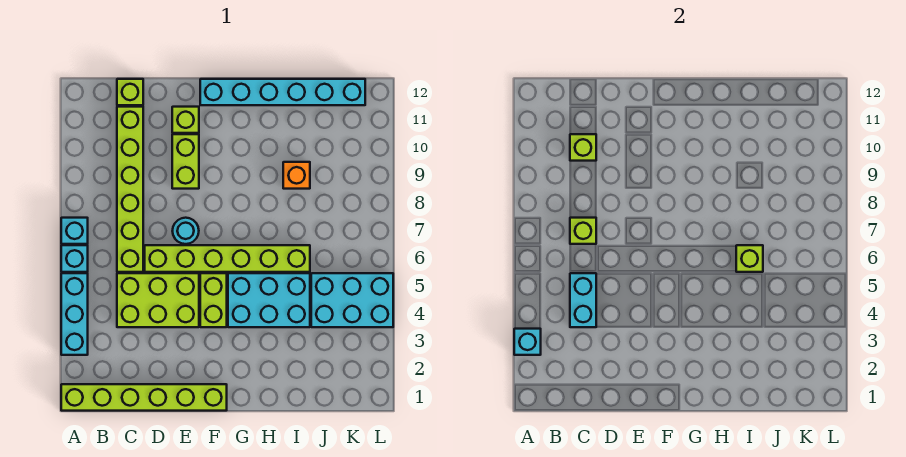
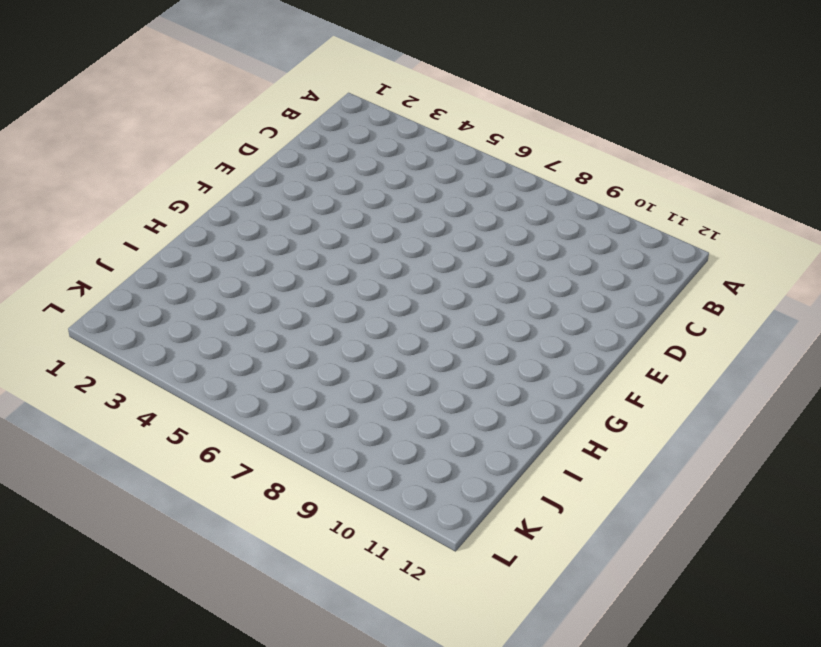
none -> lime brick A1:F1 level 1
none -> cyan brick A3:A5 level 1
none -> cyan brick A6 level 1

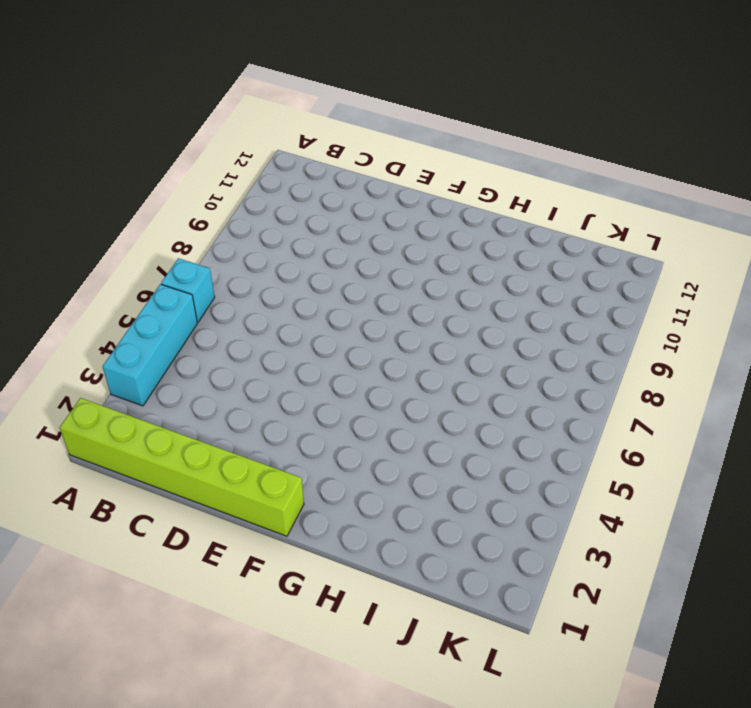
none -> cyan brick A7 level 1
none -> lime brick C4:E5 level 1
none -> lime brick C6:C11 level 1

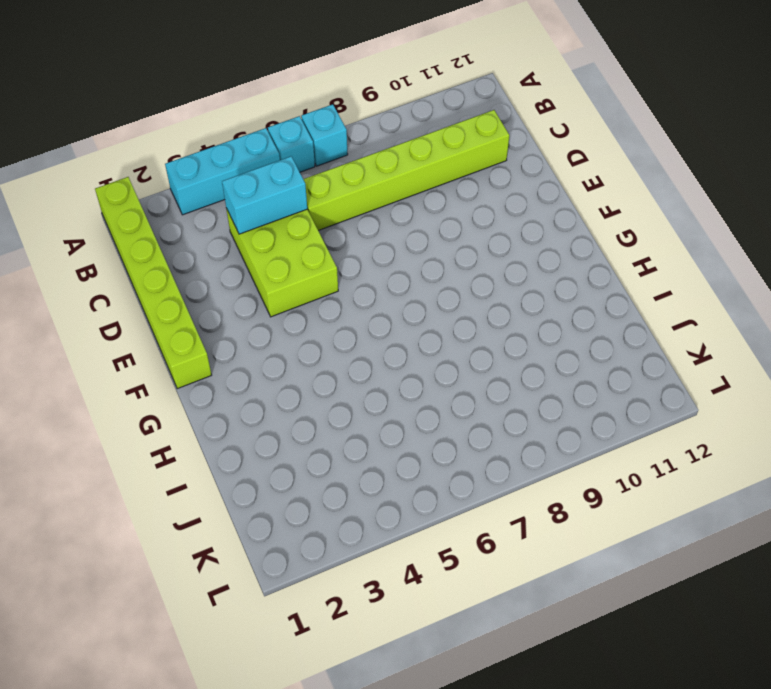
none -> lime brick C12 level 1
none -> lime brick D6:I6 level 1
none -> cyan round brick E7 level 1

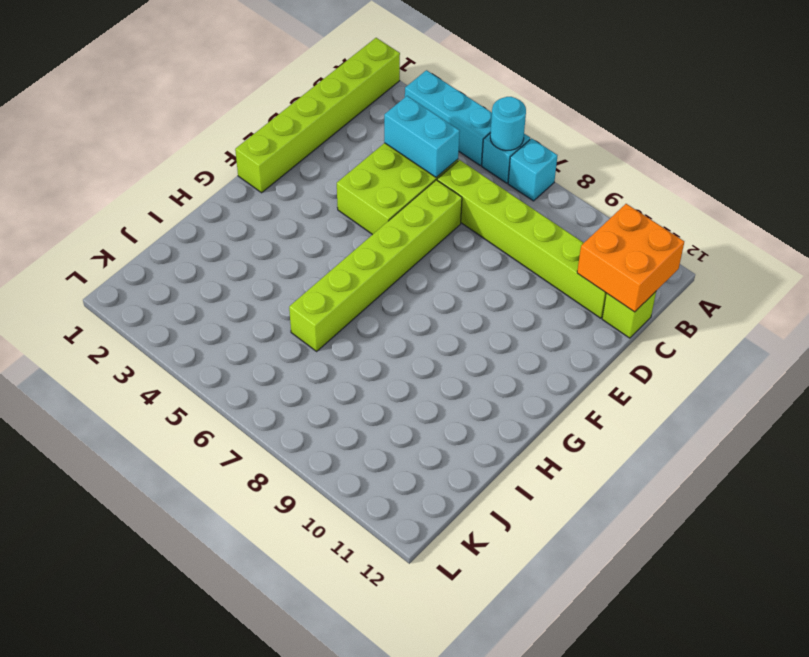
cyan round brick A6 level 2 -> cyan round brick E7 level 1
orange brick B11:C12 level 2 -> none
none -> lime brick E9:E10 level 1
none -> lime brick E11 level 1
none -> lime brick F4:F5 level 1

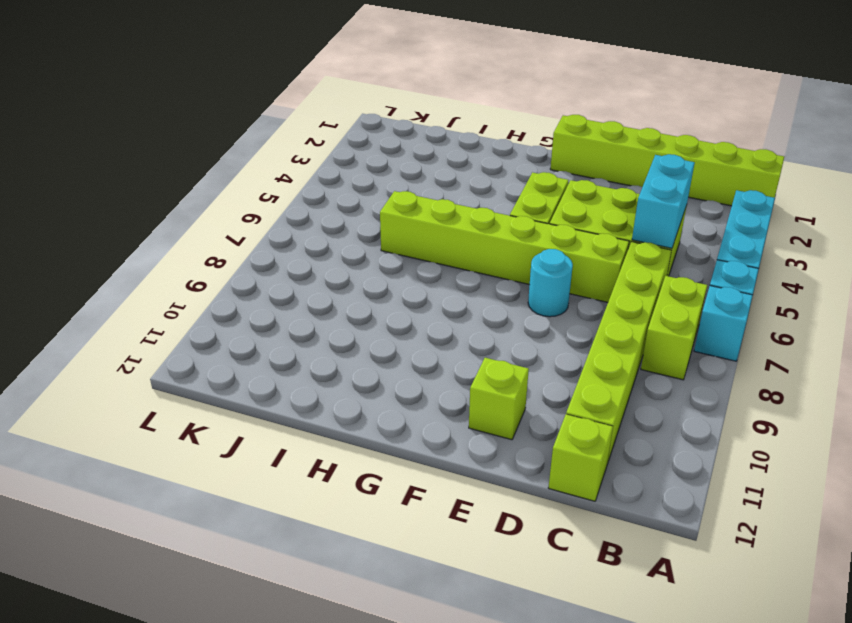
lime brick B7:B8 level 1 -> lime brick E9:E10 level 1
none -> cyan brick F12:K12 level 1
none -> cyan brick G4:I5 level 1
none -> orange brick I9 level 1

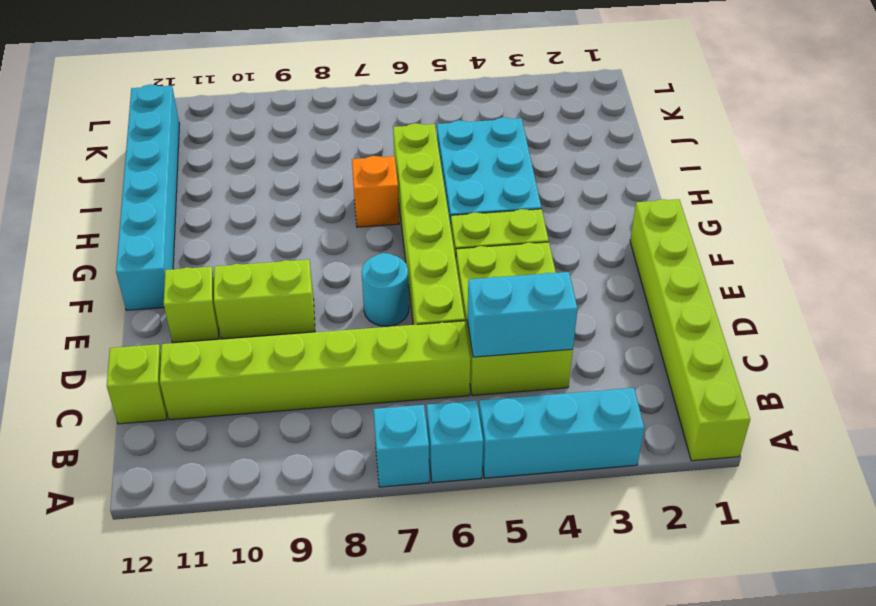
orange brick H7 level 1 -> orange brick I9 level 1
none -> cyan brick J4:L5 level 1
none -> cyan brick A3 level 2
none -> lime brick C7 level 2

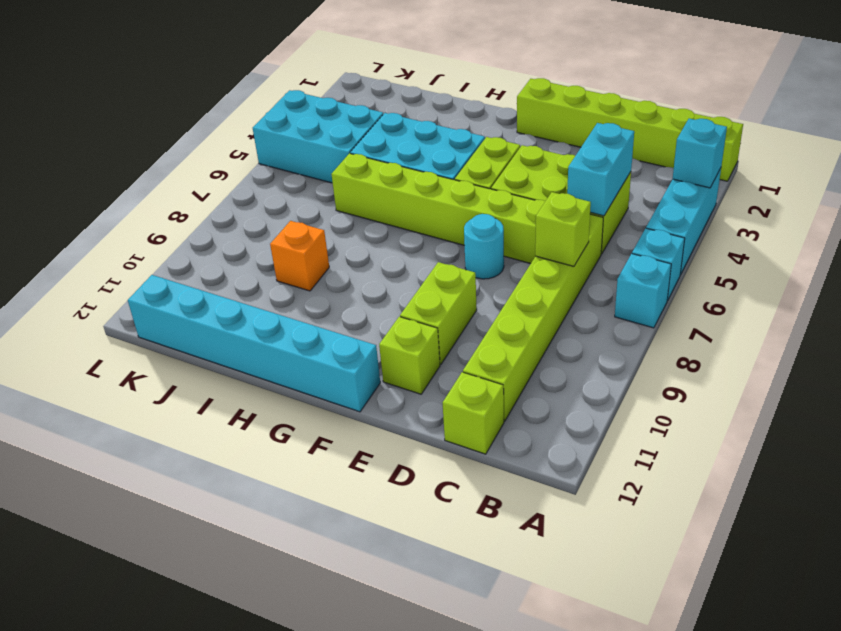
none -> lime brick C10 level 2
none -> lime brick I6 level 2

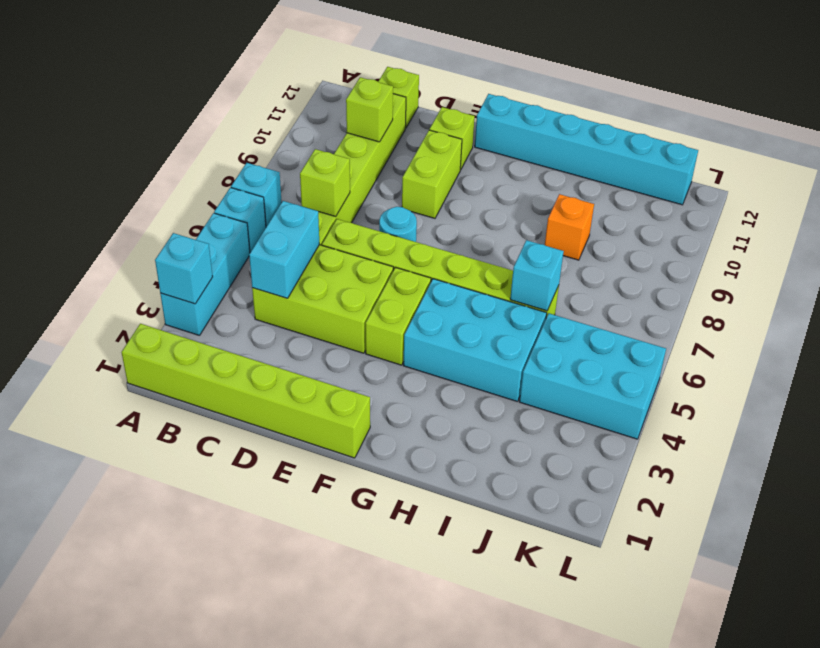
cyan brick I6 level 2 -> lime brick I6 level 2

